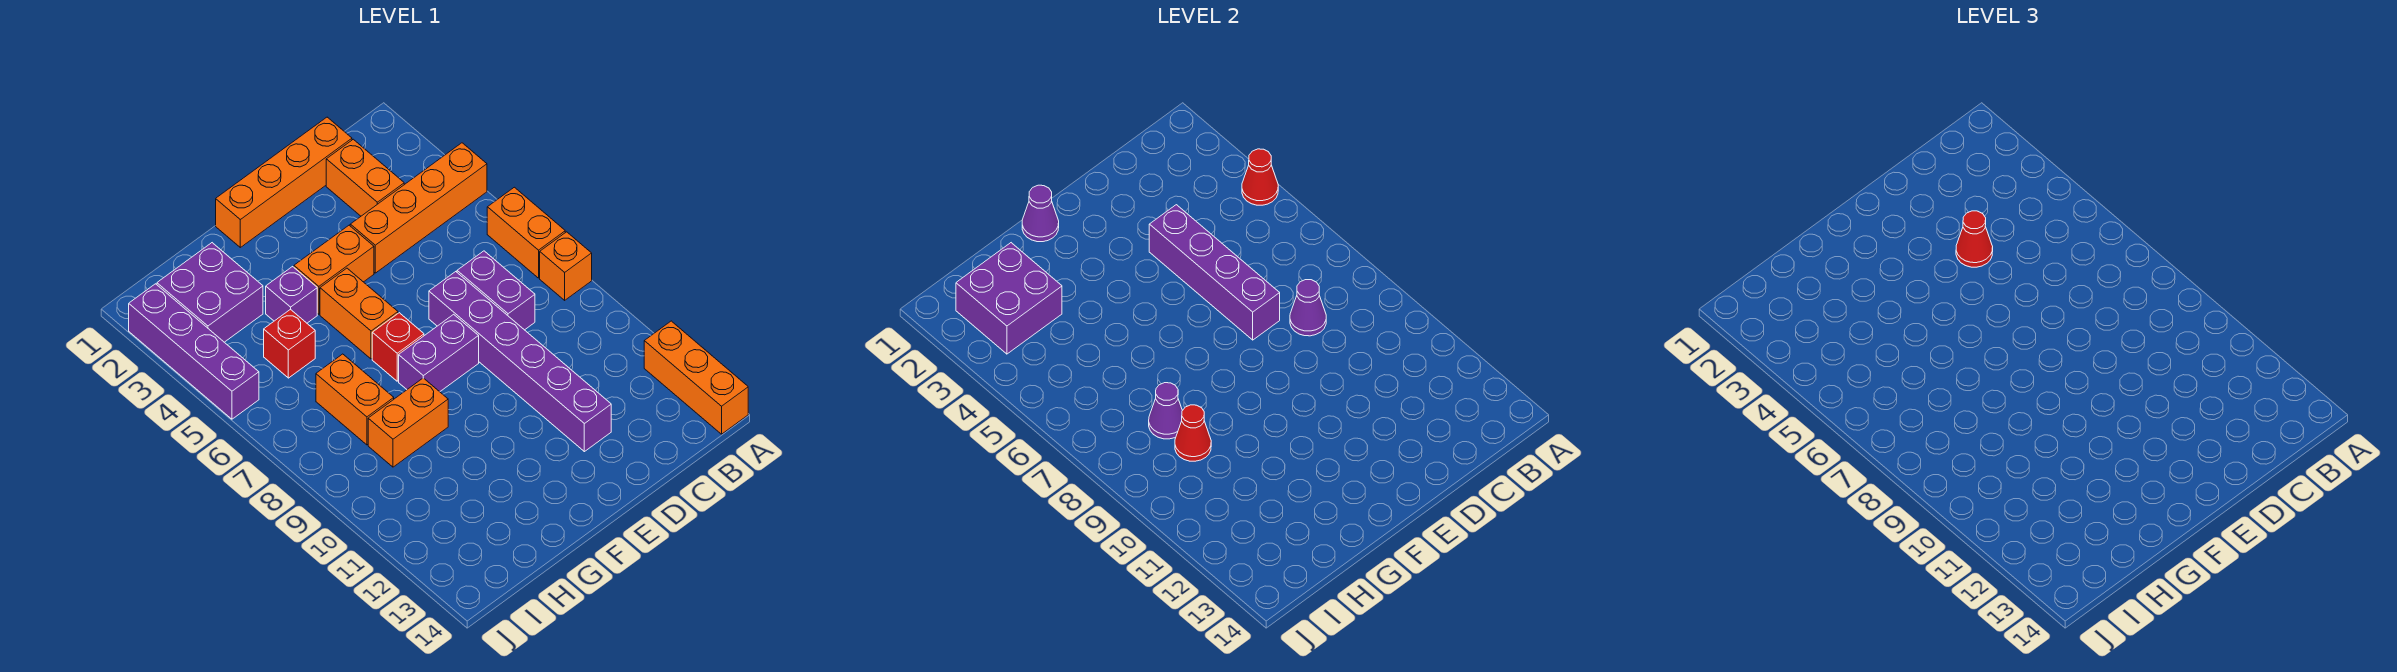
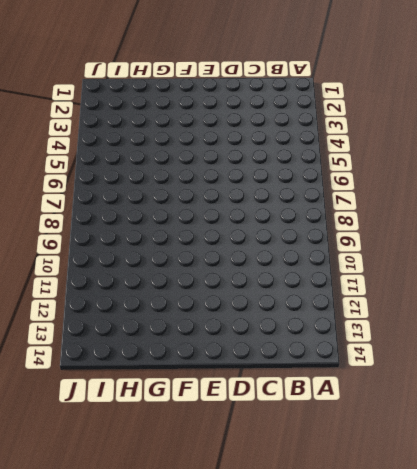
none -> orange brick A4:D4 level 1
none -> orange brick A6:A7 level 1
none -> orange brick A8 level 1

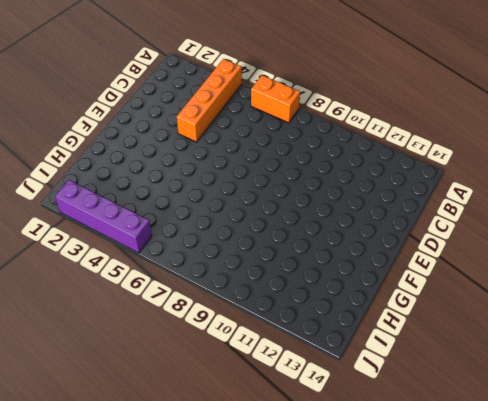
none -> orange brick A8 level 1
none -> orange brick A12:A14 level 1
none -> orange brick C1:F1 level 1

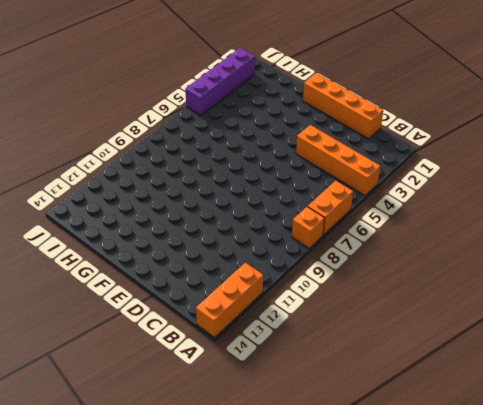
none -> orange brick C2:C3 level 1
none -> purple brick C7:C8 level 1
none -> purple brick D7:D12 level 1

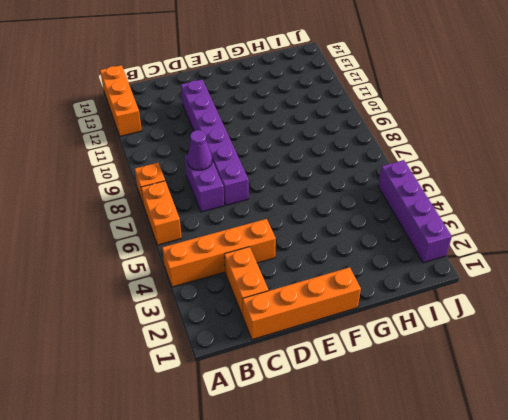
none -> orange brick E4:F4 level 1
none -> purple brick E8:F8 level 1
none -> orange brick F5:F6 level 1

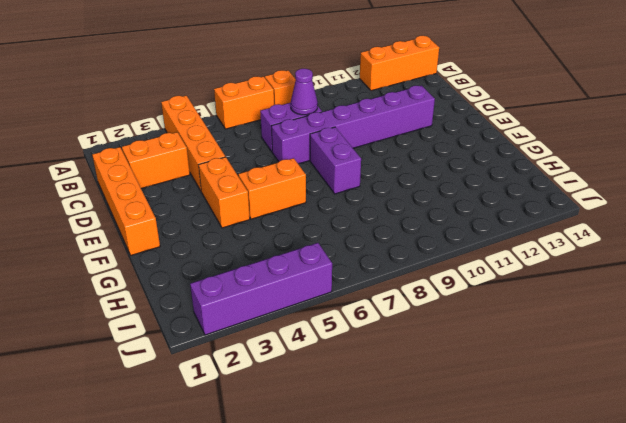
none -> red brick F7 level 1
none -> purple brick G4 level 1
none -> orange brick G9:H9 level 1

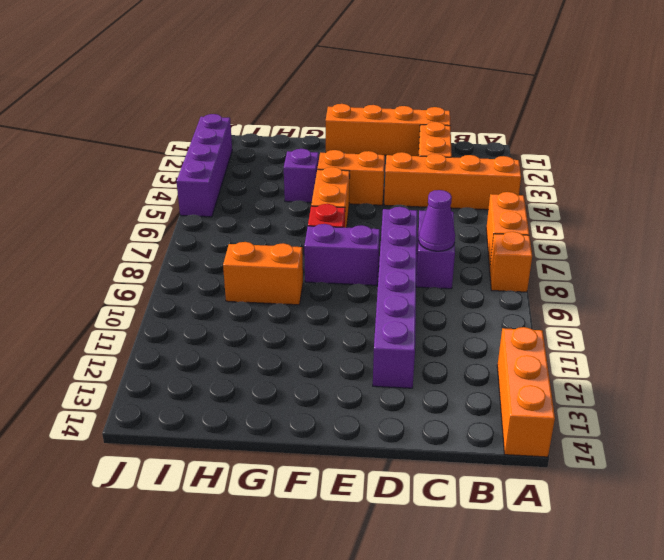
none -> purple brick H2:I3 level 1
none -> red brick H5 level 1
none -> orange brick H7:H8 level 1

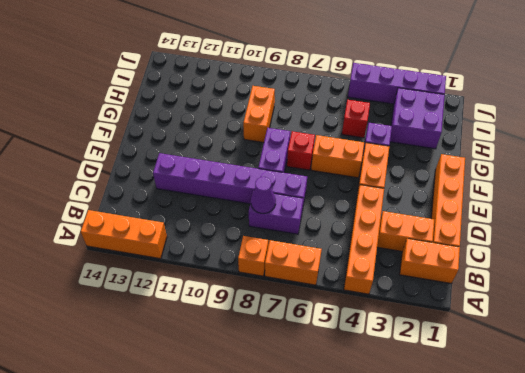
orange brick B1:B2 level 1 -> orange brick H7:H8 level 1
none -> red cone A4 level 2
none -> purple brick D4:D7 level 2
none -> purple cone F1 level 2

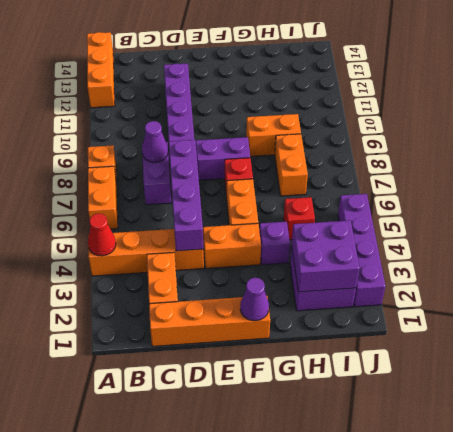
none -> purple cone H8 level 2
none -> red cone H9 level 2
none -> red cone D4 level 3

